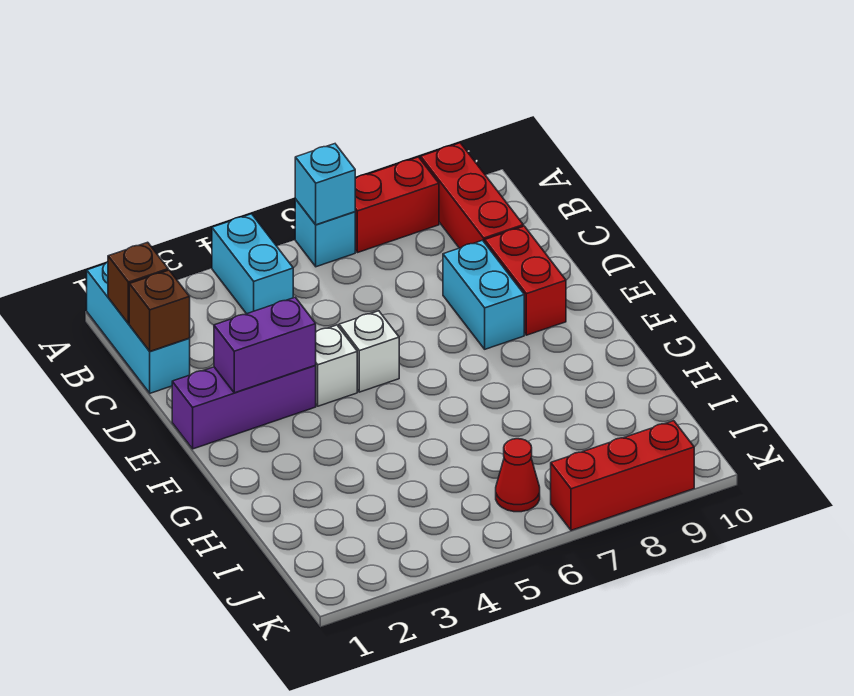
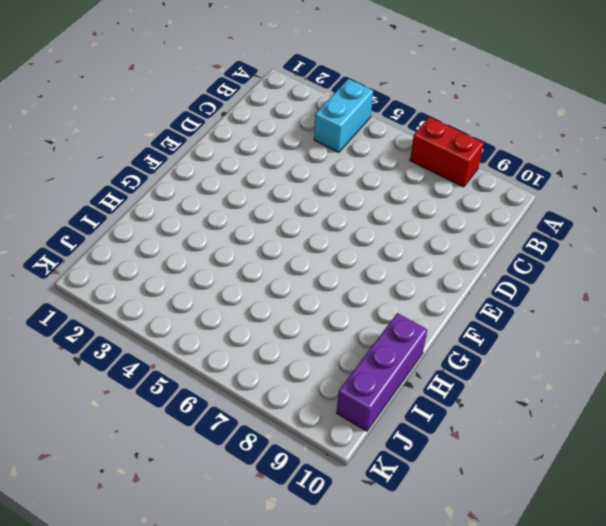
purple brick H10:J10 level 1 -> purple brick E1:E3 level 1
none -> cyan brick A1:C1 level 1
none -> cyan brick A6 level 1
none -> red brick A9:C9 level 1

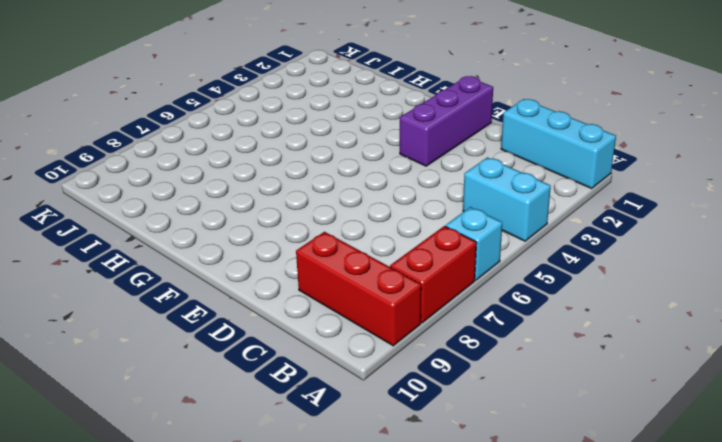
none -> cyan brick D8:E8 level 1
none -> red brick D9:E9 level 1
none -> white brick E4 level 1

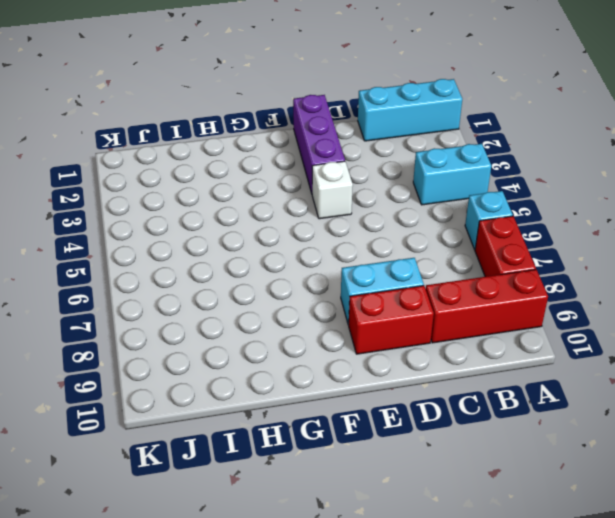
none -> white brick E5 level 1
none -> red cone J6 level 1
none -> red brick K7:K9 level 1

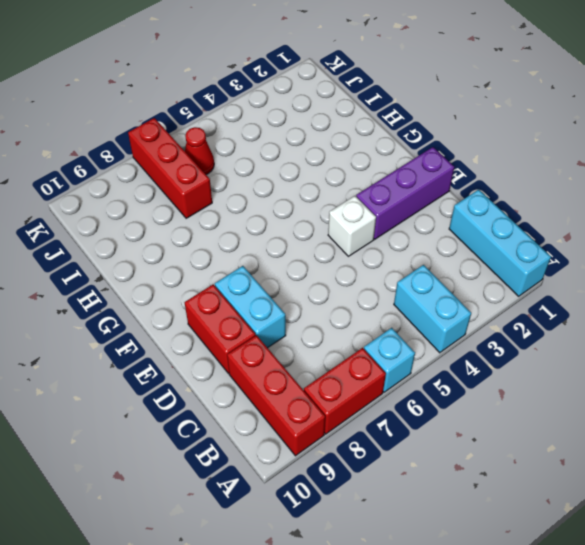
red brick I7:K7 level 1 -> red brick K7:K9 level 1
none -> white brick E5 level 1
none -> cyan brick A6 level 2
none -> brown brick B1 level 2

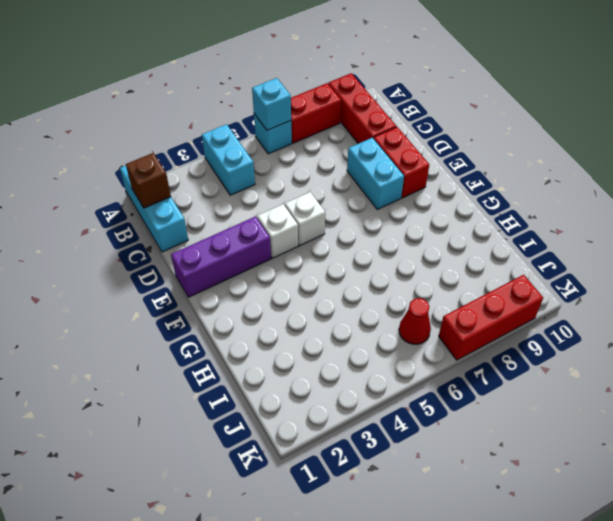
none -> brown brick C1 level 2
none -> purple brick E2:E3 level 2

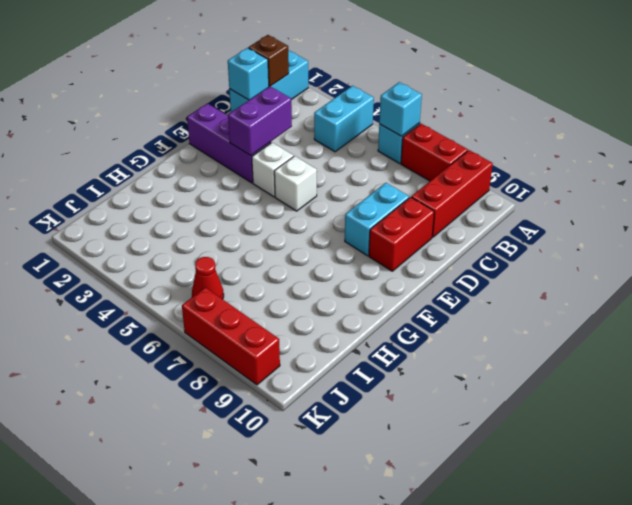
cyan brick C1 level 2 -> brown brick C1 level 2
purple brick D3:E3 level 2 -> purple brick E2:E3 level 2

